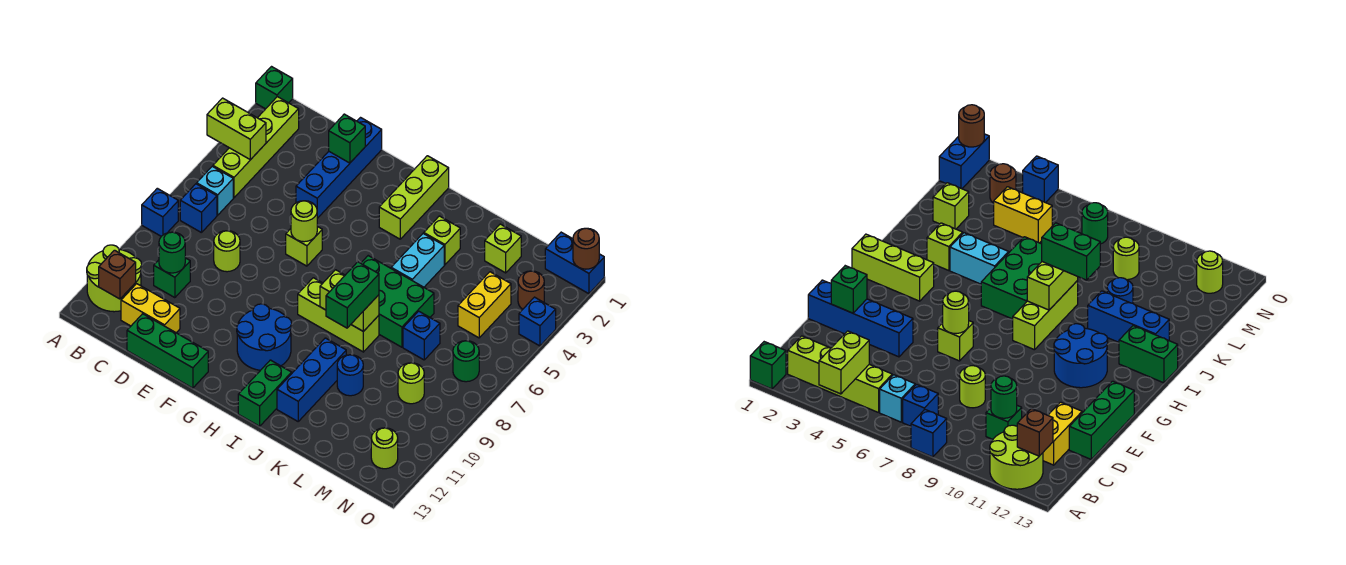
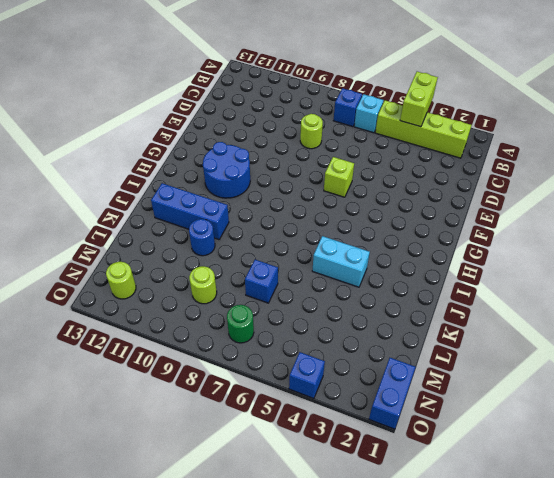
none -> green brick A1 level 1
none -> blue brick A8 level 1
none -> lime round brick A11:B12 level 1
none -> green brick C10 level 1

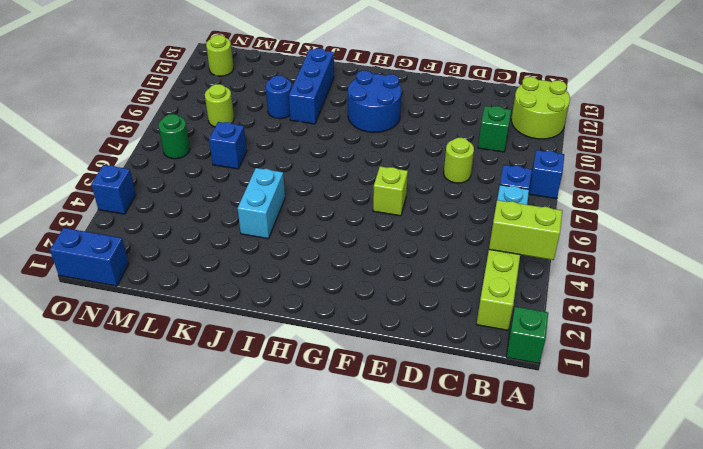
none -> yellow brick C12:D12 level 1
none -> green brick D13:F13 level 1
none -> blue brick E1:E4 level 1
none -> lime brick H1:H3 level 1

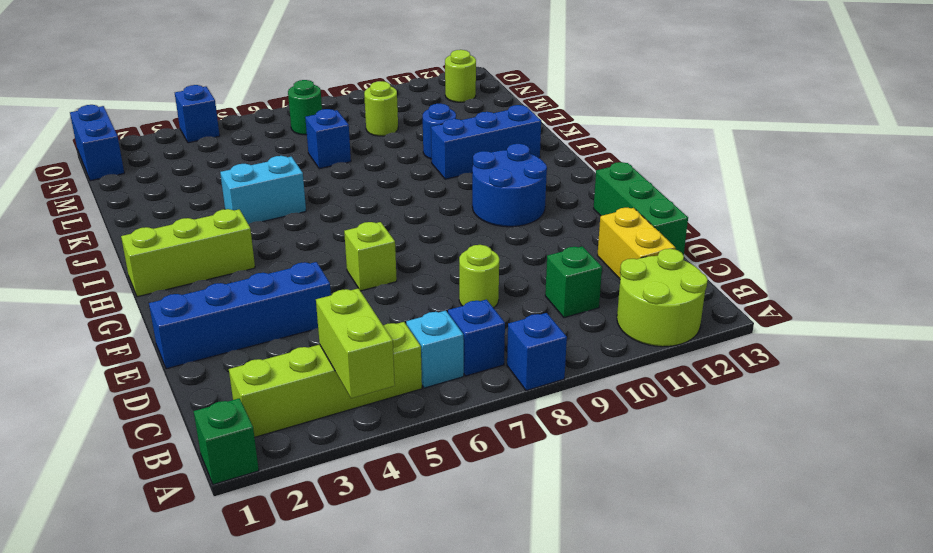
none -> lime brick H8:J8 level 1
none -> green brick I6:K7 level 1
none -> green brick I12:I13 level 1
none -> lime brick J3 level 1

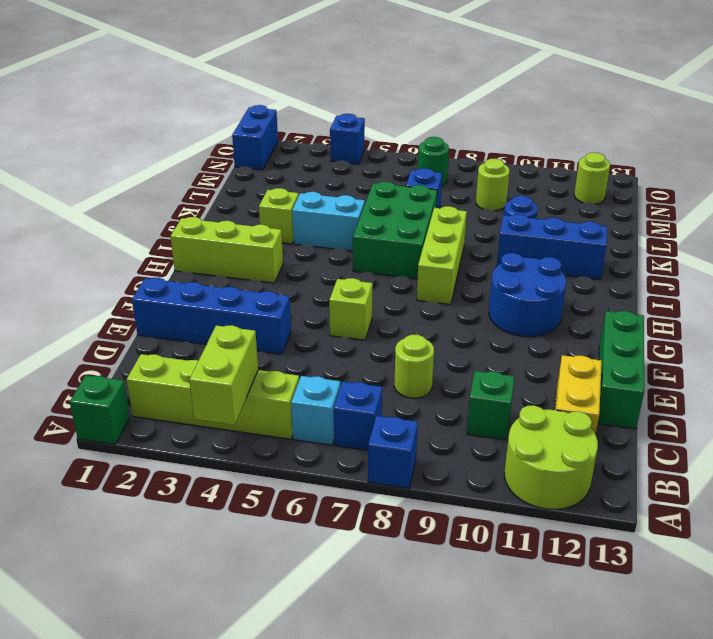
none -> green brick I12:I13 level 1
none -> lime brick L2 level 1
none -> yellow brick M4:M5 level 1
none -> brown round brick N3 level 1

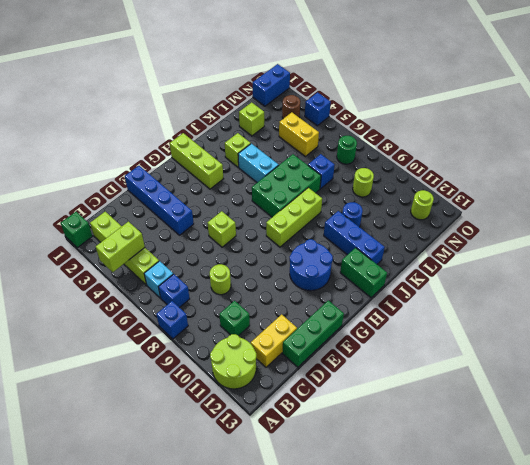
none -> brown brick B12 level 2
none -> green round brick C10 level 2
none -> green brick E2 level 2
none -> lime round brick F6 level 2

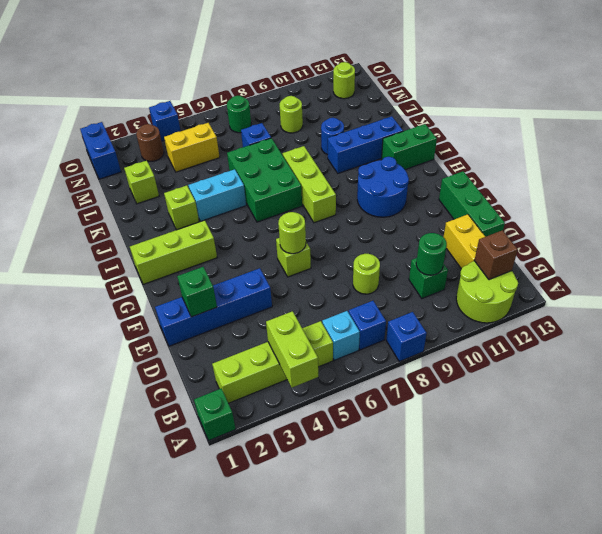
none -> lime brick I8:J8 level 2
none -> brown round brick O1 level 2
none -> green brick J8:J9 level 3

